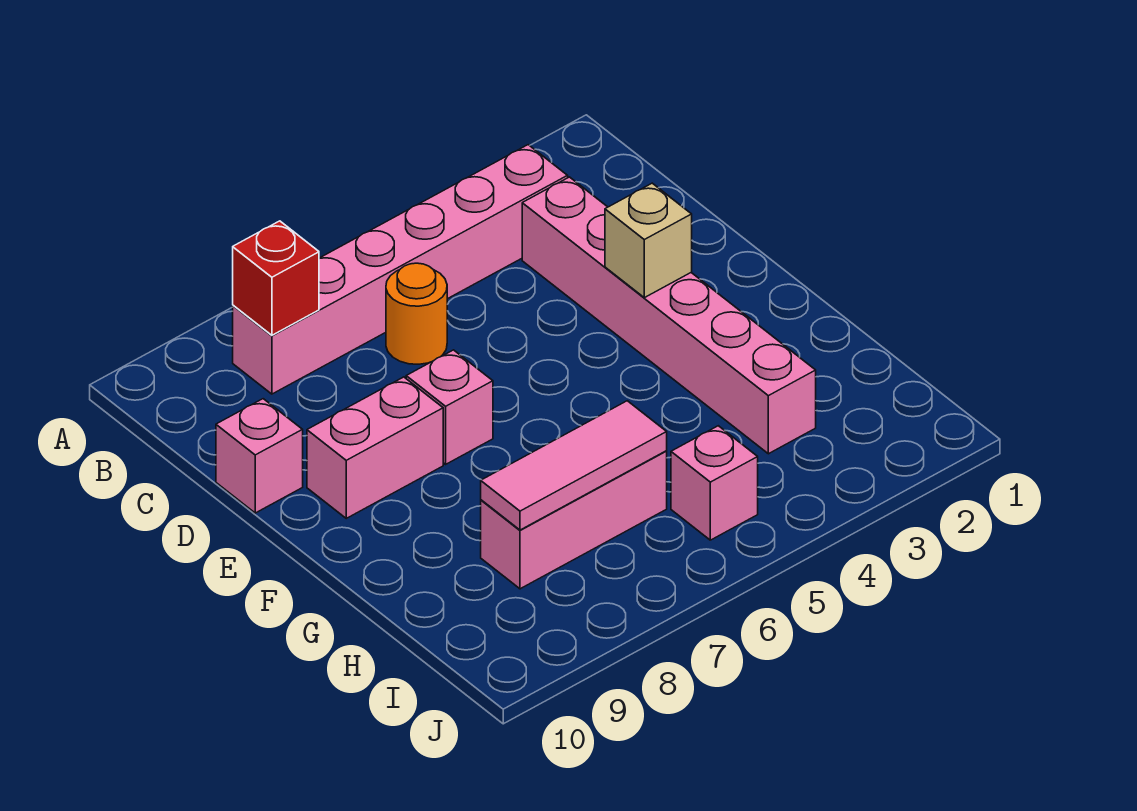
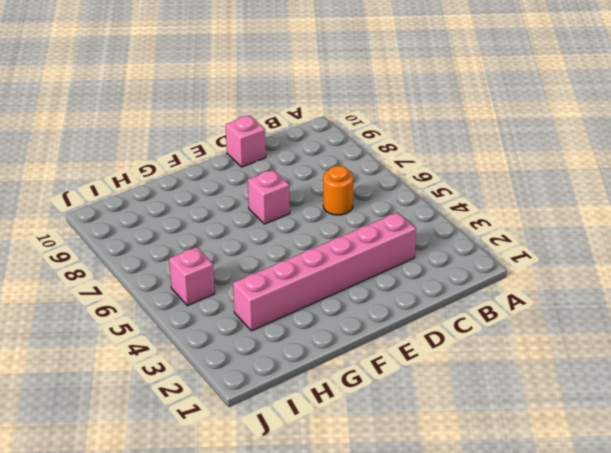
none -> pink brick B3:B8 level 1
none -> pink brick E8:E9 level 1

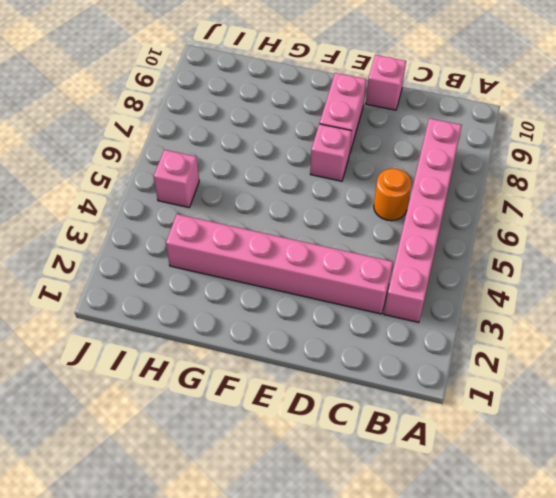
none -> pink brick H6:H8 level 1
none -> red brick B8 level 2

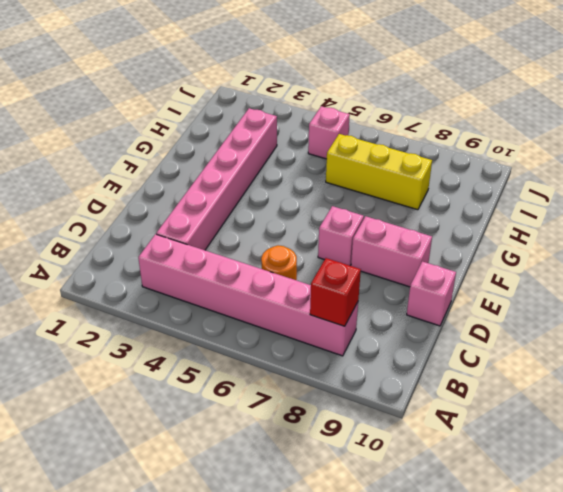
yellow brick H6:H8 level 1 -> pink brick H6:H8 level 1
none -> tan brick E3 level 2
none -> pink tile H6:H8 level 2

